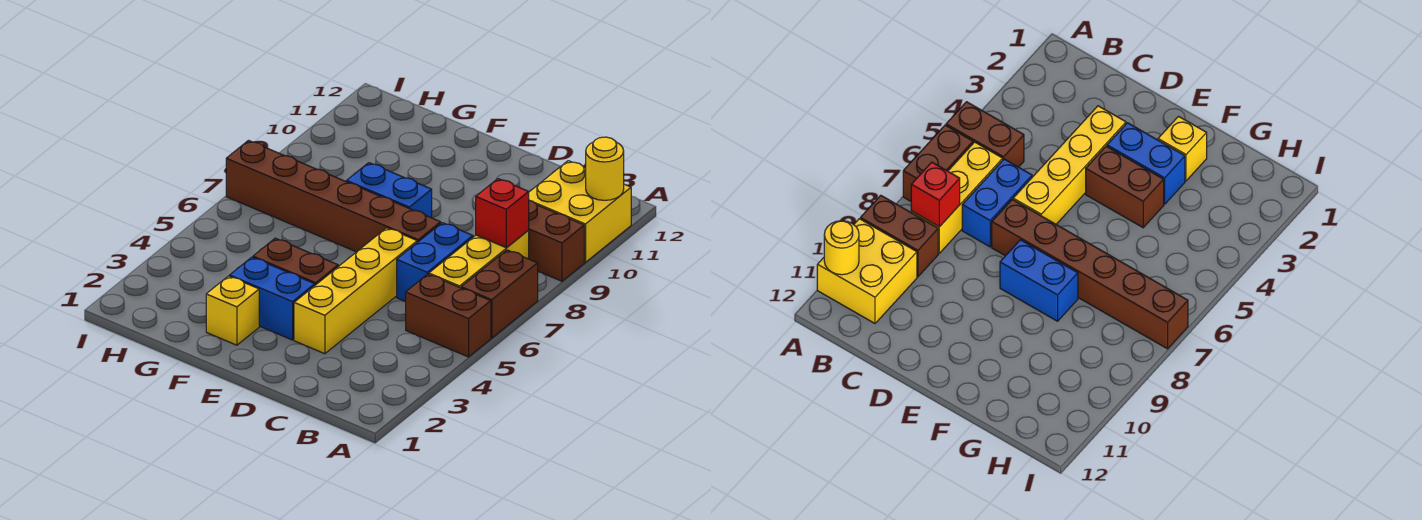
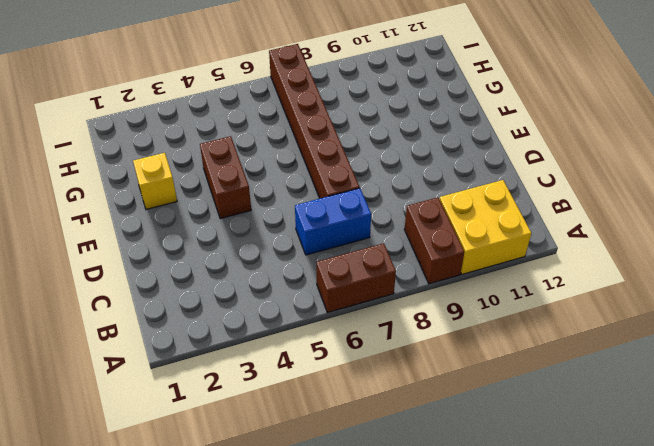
none -> brown brick A5:B5 level 1
none -> yellow brick B6:B8 level 1
none -> yellow brick D3:D6 level 1

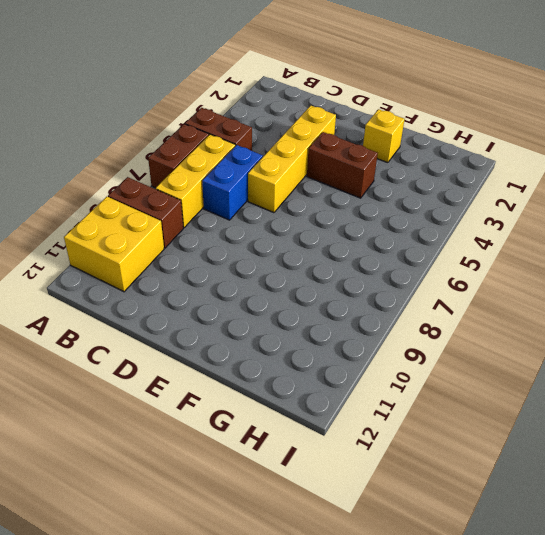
none -> brown brick D7:I7 level 1
none -> blue brick E3:F3 level 1
none -> blue brick E8:F8 level 1

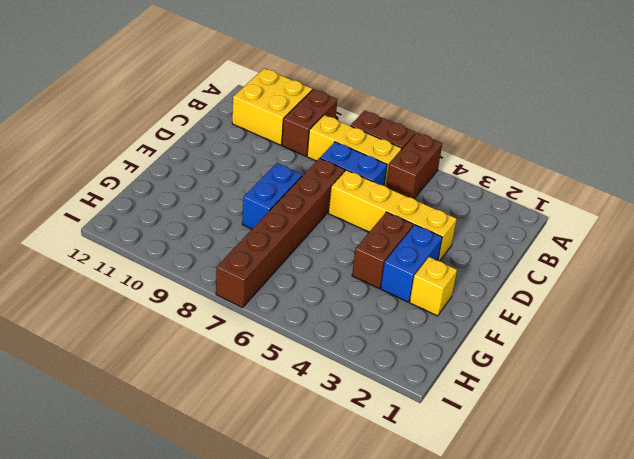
none -> yellow round brick A11 level 2
none -> red brick B8 level 2

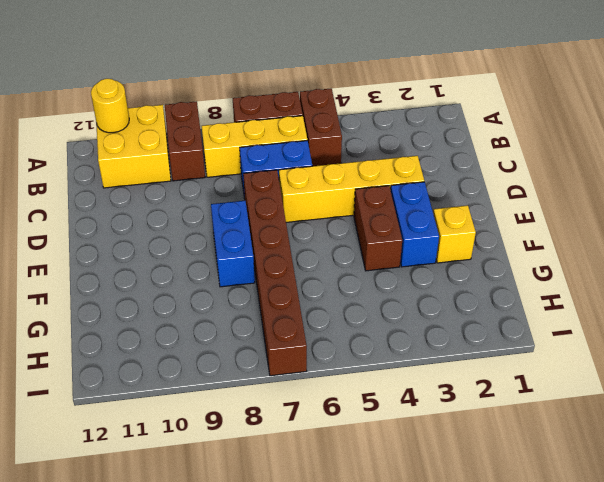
none -> red brick B8 level 2

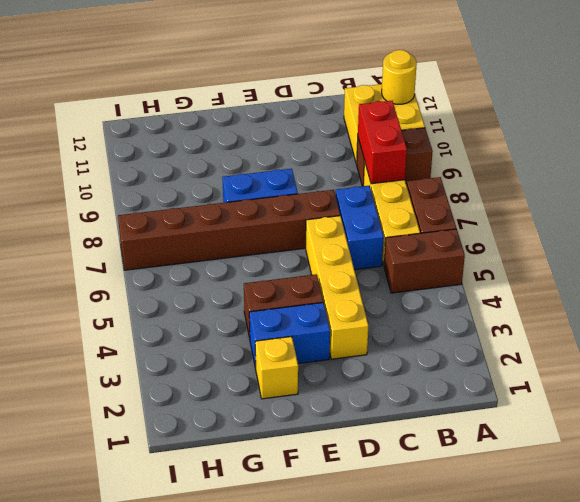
red brick B8:B9 level 2 -> red brick B8 level 2

